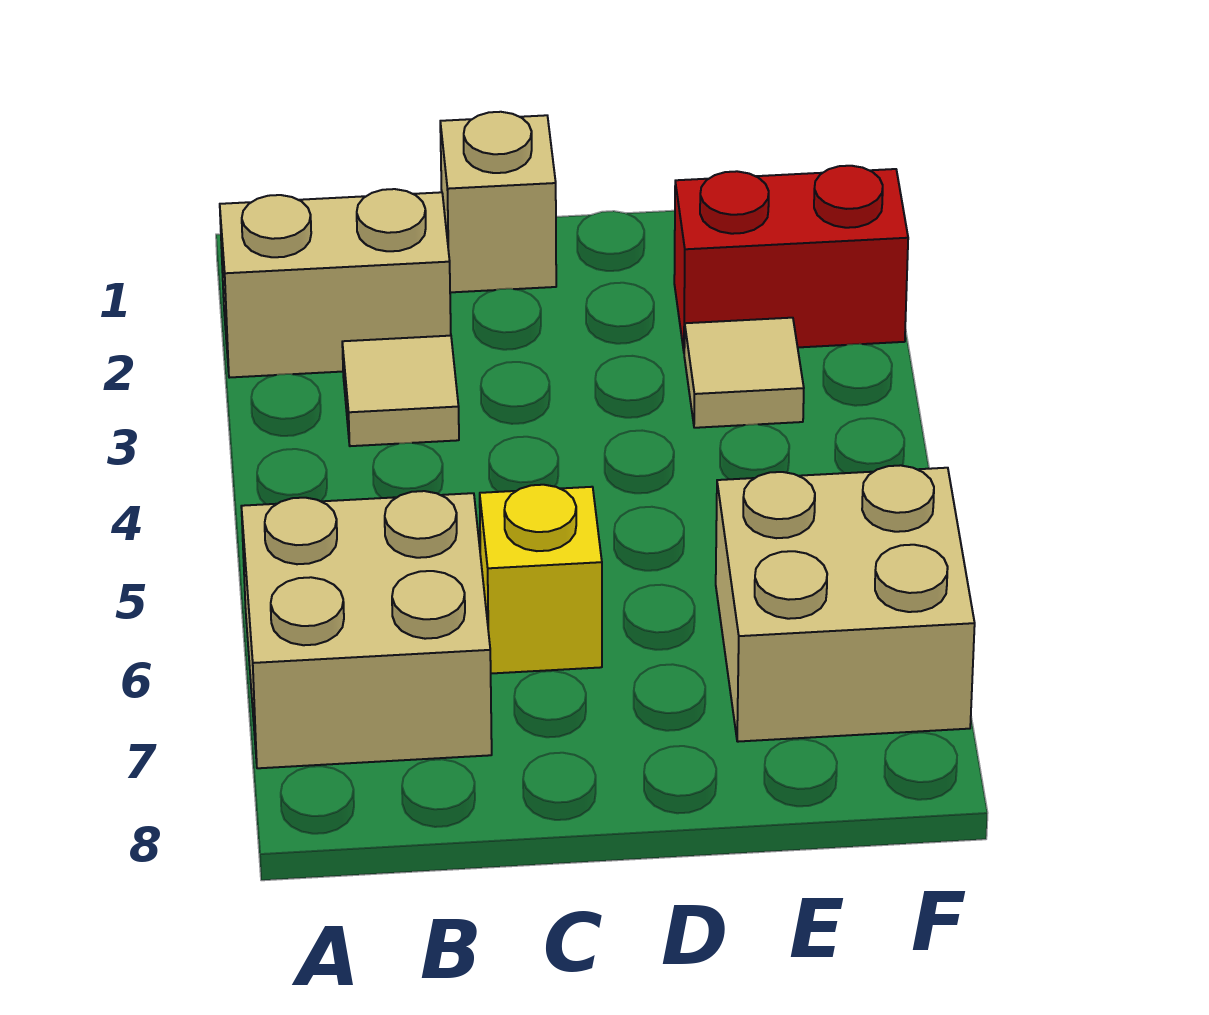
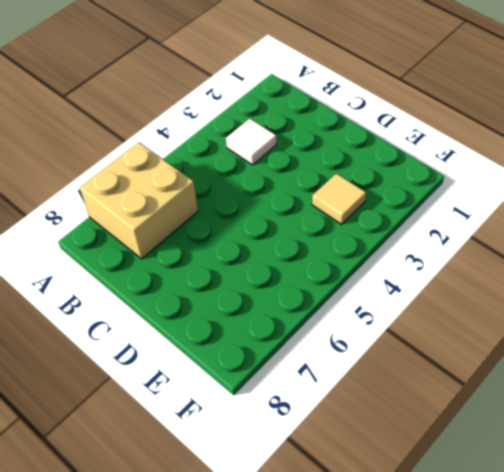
white tile B3 level 1 -> tan tile B3 level 1
none -> tan brick A2:B2 level 1
none -> tan brick C1 level 1

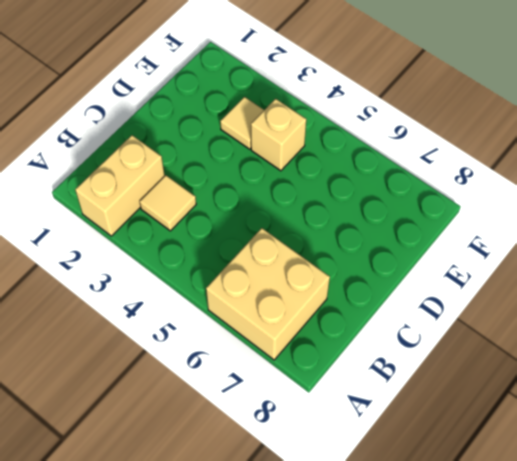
tan brick E4 level 1 -> tan brick C1 level 1
none -> yellow brick C6 level 1
none -> red brick E2:F2 level 1

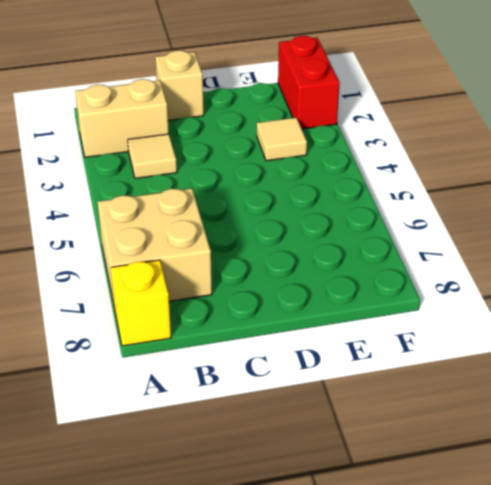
yellow brick A8 level 1 -> yellow brick C6 level 1
red brick F1:F2 level 1 -> red brick E2:F2 level 1
none -> tan brick E6:F7 level 1

